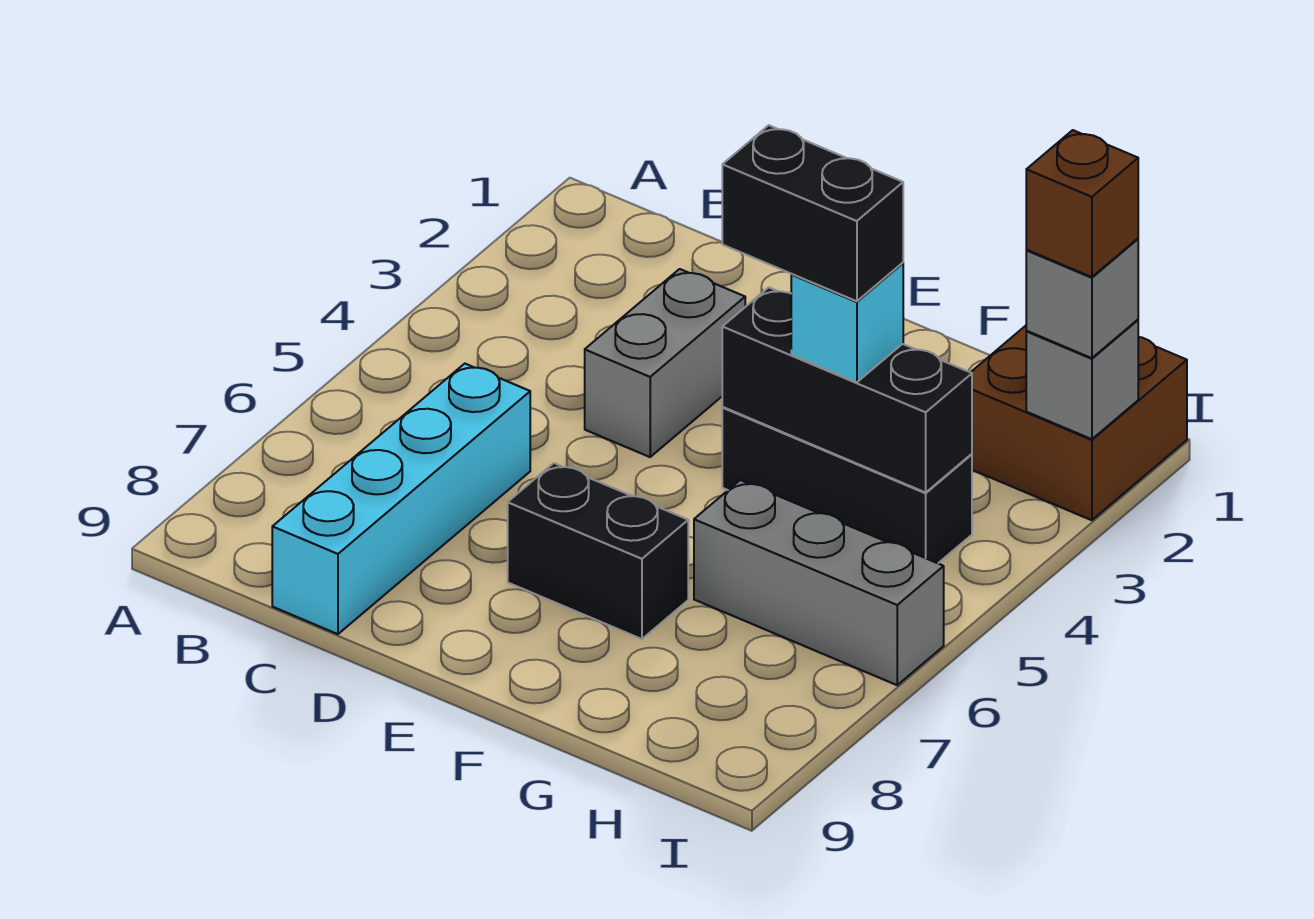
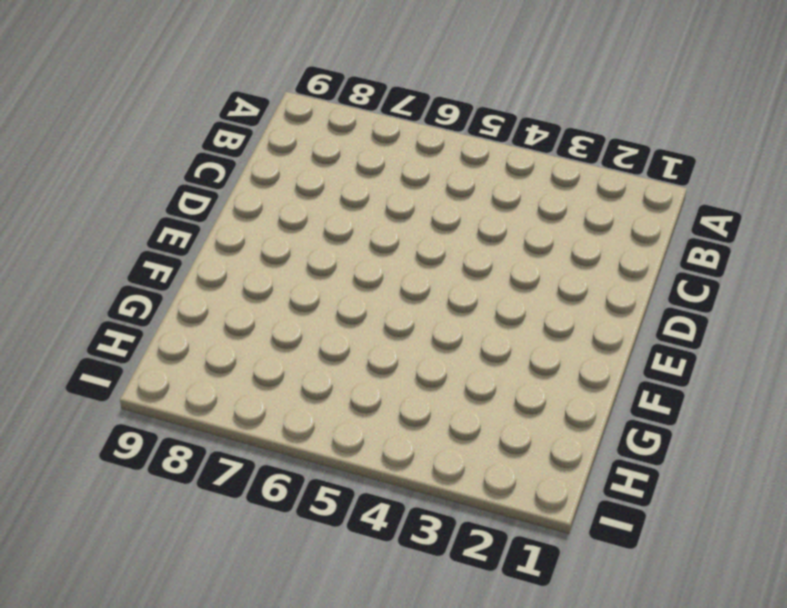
none -> cyan brick C6:C9 level 1
none -> grey brick D3:D4 level 1
none -> black brick E7:F7 level 1

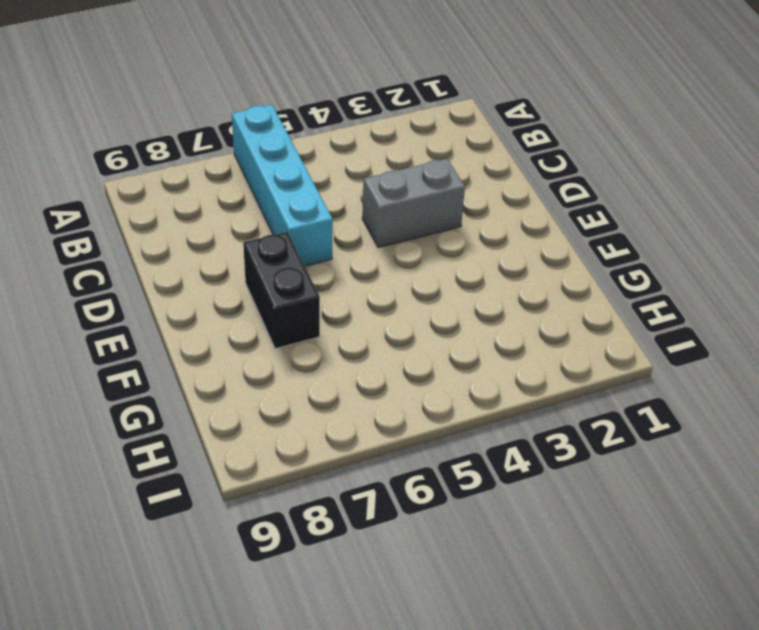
cyan brick A6:D6 level 1 -> cyan brick C6:C9 level 1
none -> black brick F4:H4 level 1
none -> grey brick G6:I6 level 1
none -> brown brick H1:I2 level 1

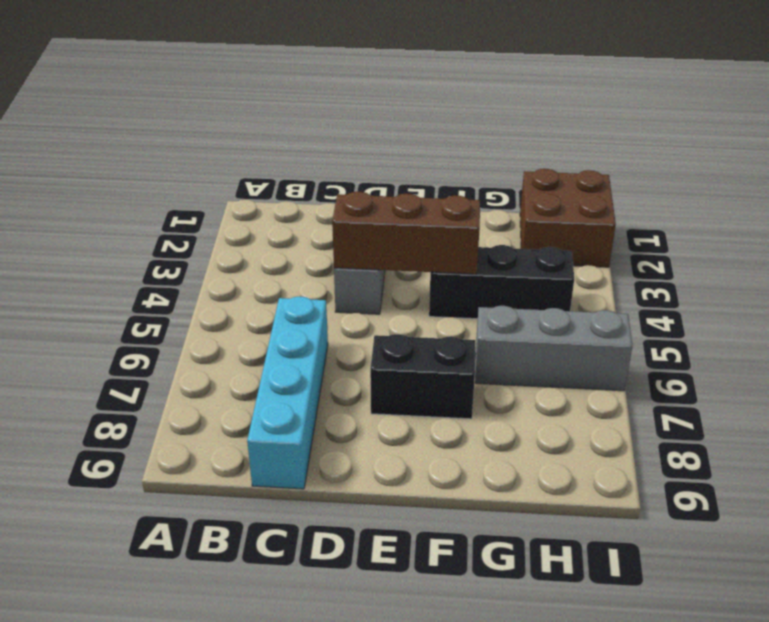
brown brick D4:F4 level 2 -> black brick F4:H4 level 2
none -> grey brick I2 level 2
none -> cyan brick G4 level 3
none -> grey brick I2 level 3

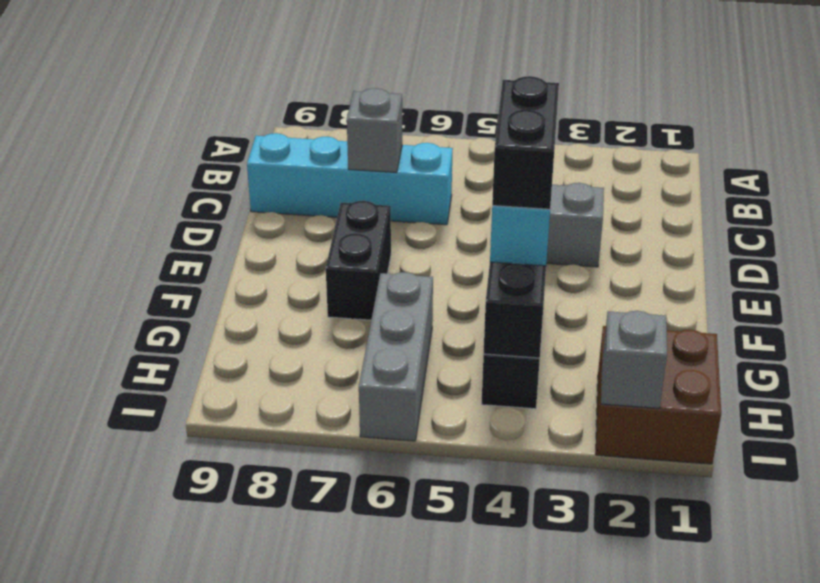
grey brick C7 level 2 -> grey brick I2 level 3
none -> brown brick I2 level 4

